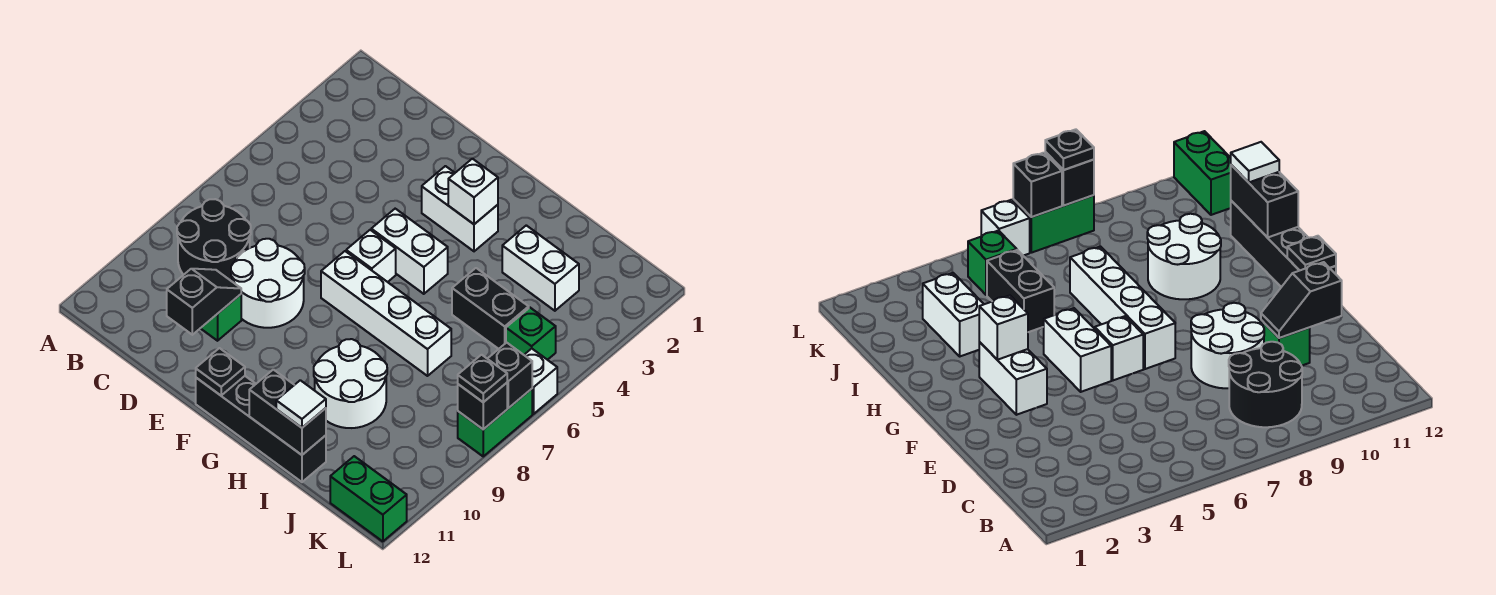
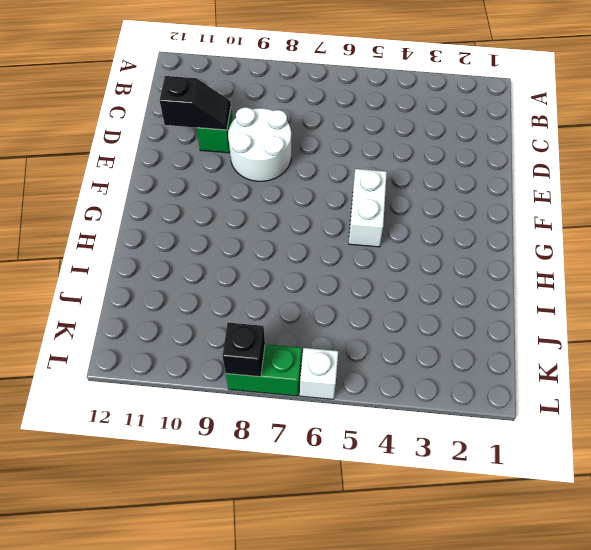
none -> black round brick B8:C9 level 1
none -> white brick F3:G3 level 1
none -> white brick F6 level 1

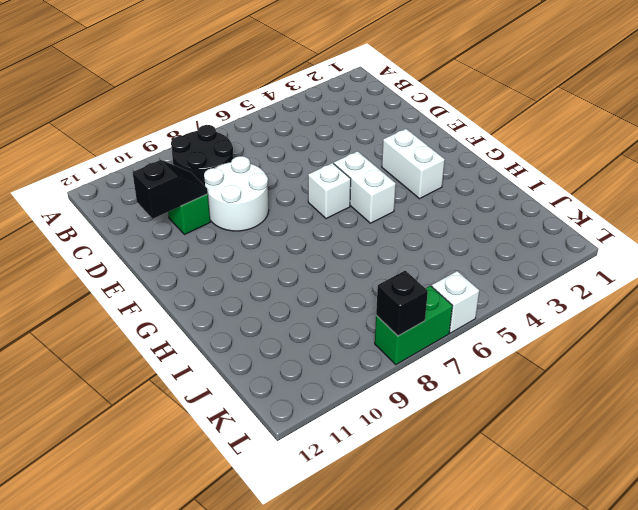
none -> white brick F7:I7 level 1
none -> black brick F12:I12 level 1
none -> white round brick H9:I10 level 1

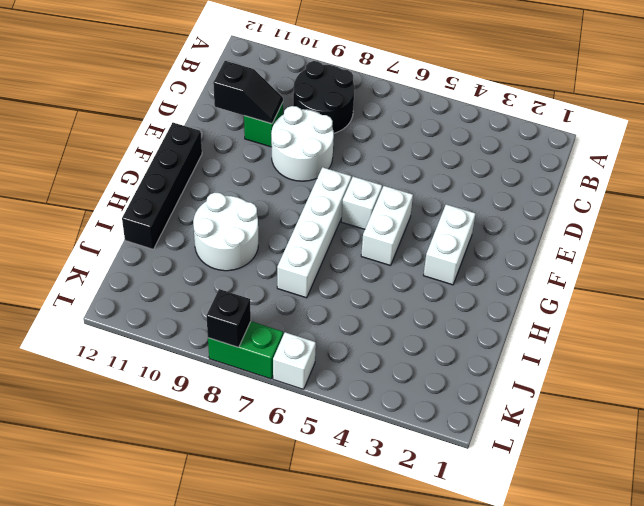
none -> white brick I3:J3 level 1
none -> black brick I5:J5 level 1
none -> green brick K5 level 1

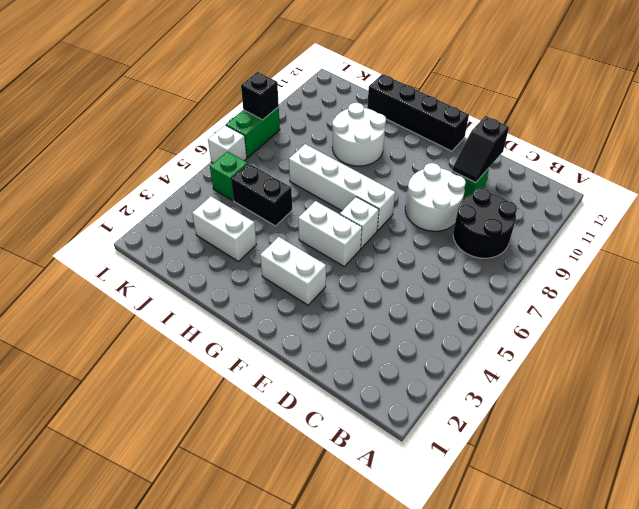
none -> green brick K12:L12 level 1
none -> black plate F12 level 2
none -> white brick G3 level 2

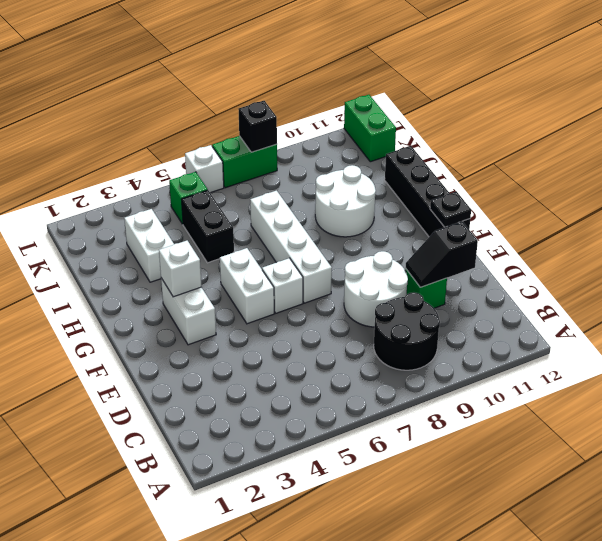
none -> black brick H12:I12 level 2
none -> black brick L7 level 2
none -> white tile I12 level 3

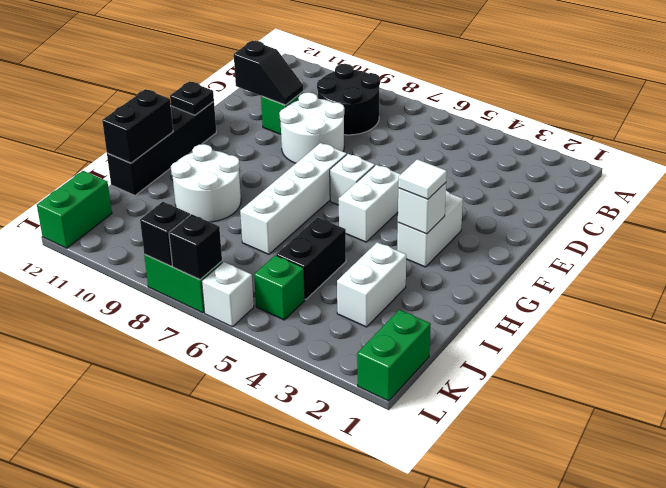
white tile G3 level 3 -> white tile I12 level 3
green brick K1:L1 level 1 -> none
none -> black plate L8 level 3

